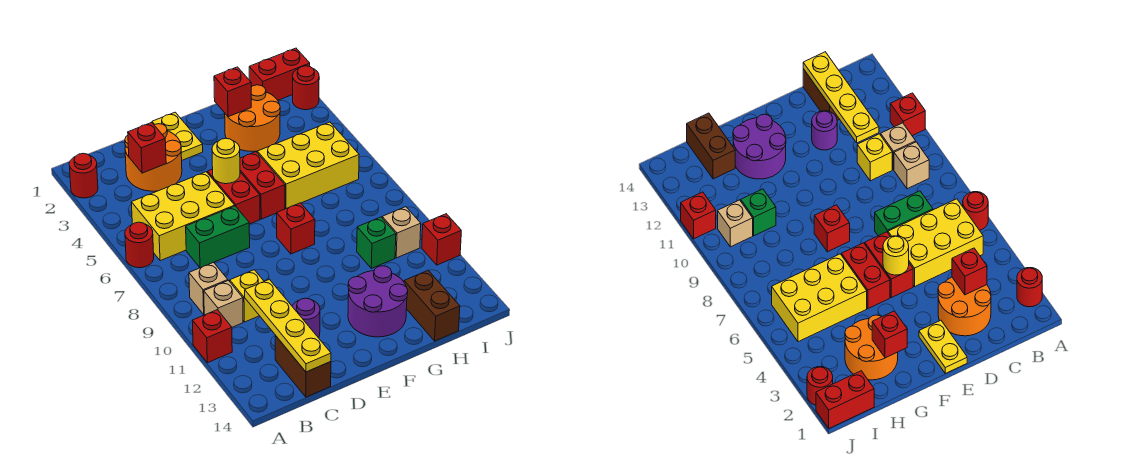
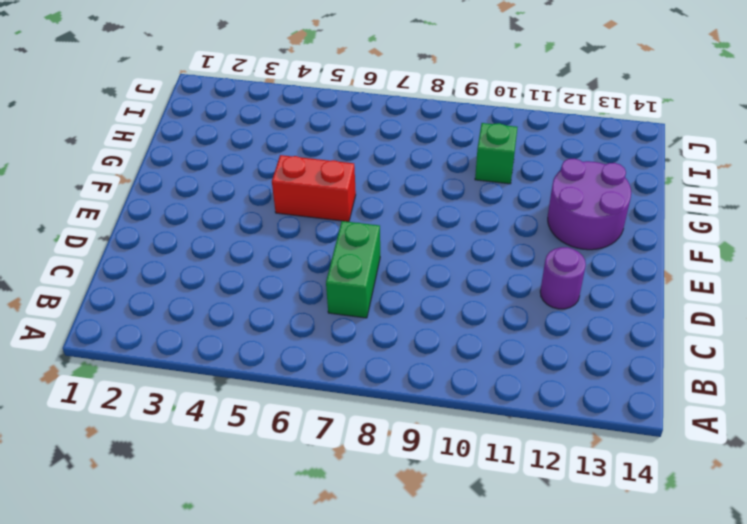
none -> red round brick A2 level 1
none -> red round brick A6 level 1
none -> red brick A11 level 1

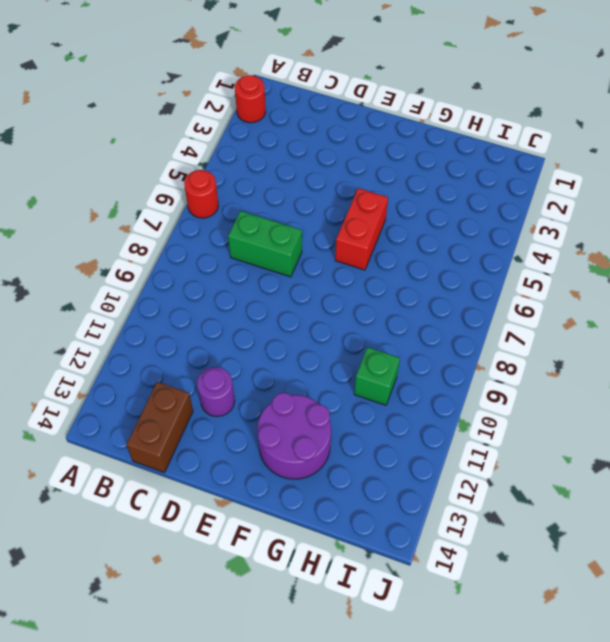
none -> red brick A11 level 1
none -> yellow brick B5:D6 level 1
none -> tan brick B9 level 1

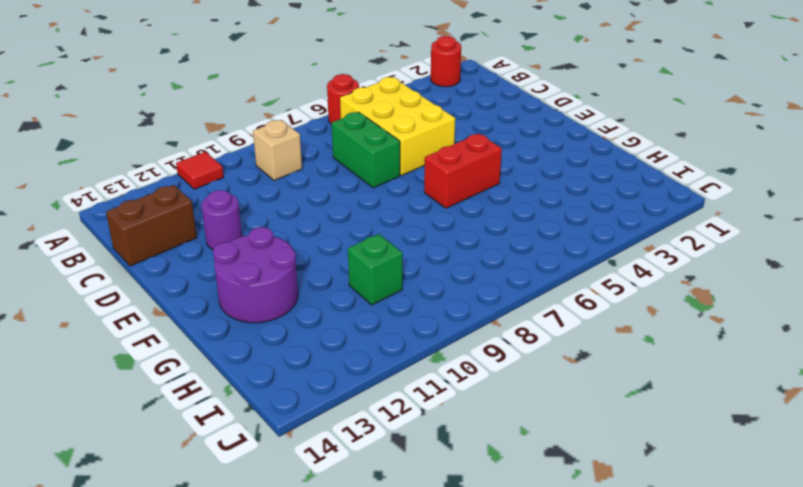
red tile A11 level 1 -> red brick A11 level 1
none -> tan brick B10 level 1
none -> orange round brick C2:D3 level 1
none -> yellow brick C10 level 1

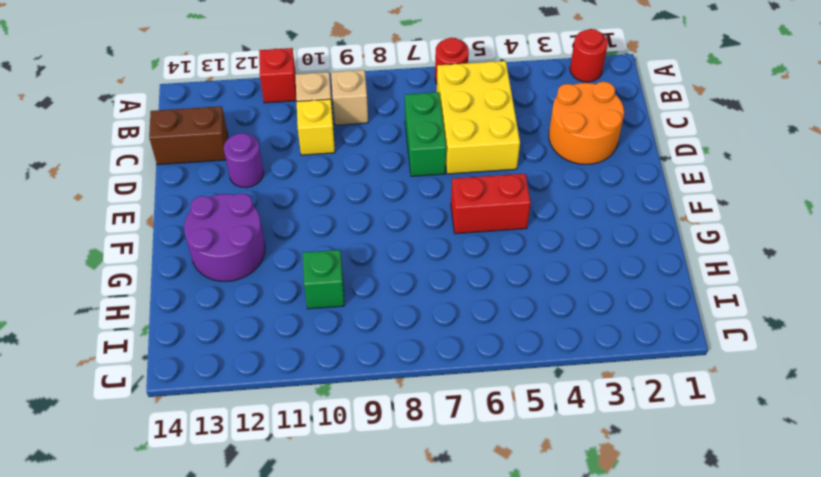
none -> yellow plate E1:E2 level 1
none -> red brick E5:E6 level 1
none -> red brick F8 level 1

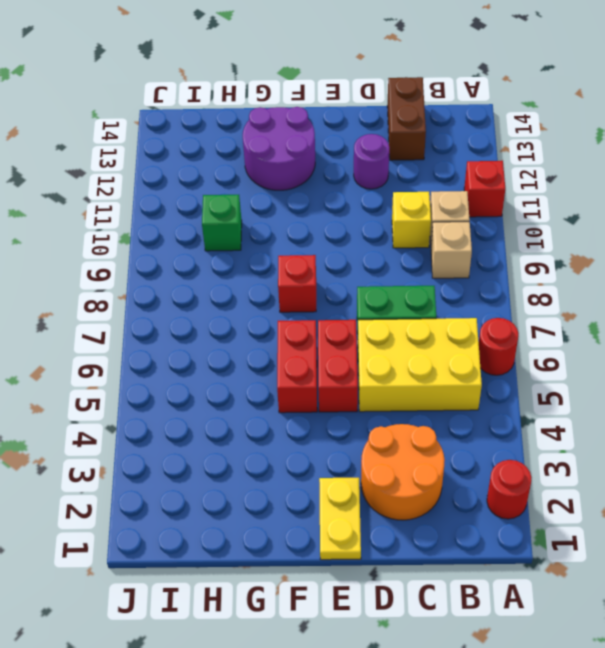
none -> orange round brick G2:H3 level 1
none -> yellow brick G5:I6 level 1
none -> brown brick H13:H14 level 1

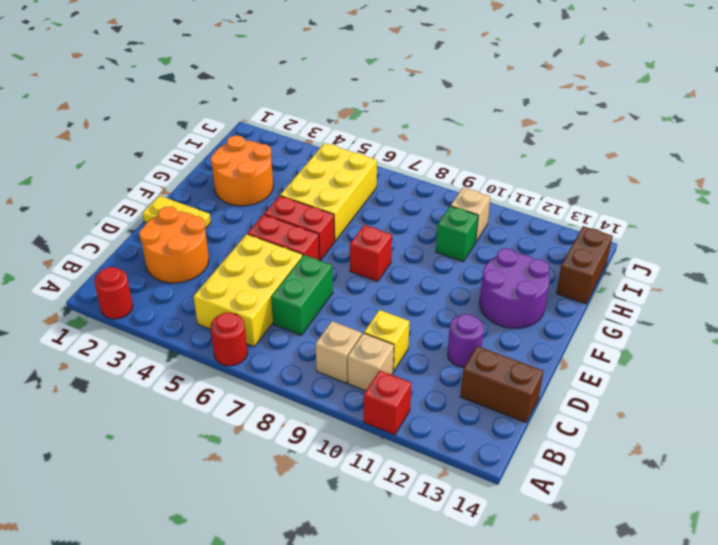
brown brick H14:I14 level 1 -> brown brick H13:H14 level 1
none -> red brick I1:J1 level 1
none -> red round brick J2 level 1
none -> red brick J11 level 1

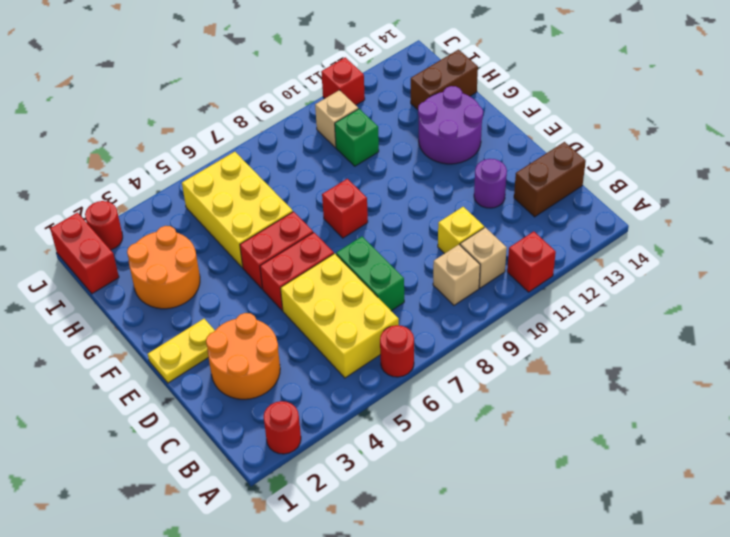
none -> red brick C3 level 2
none -> yellow plate C11:C14 level 2
none -> yellow round brick E5 level 2

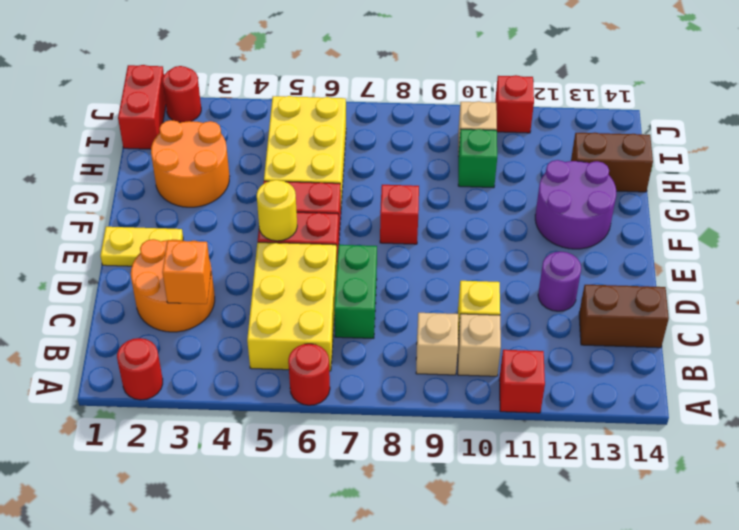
orange brick C3 level 2 -> red brick C3 level 2
none -> yellow plate C11:C14 level 2
none -> red brick G2 level 2

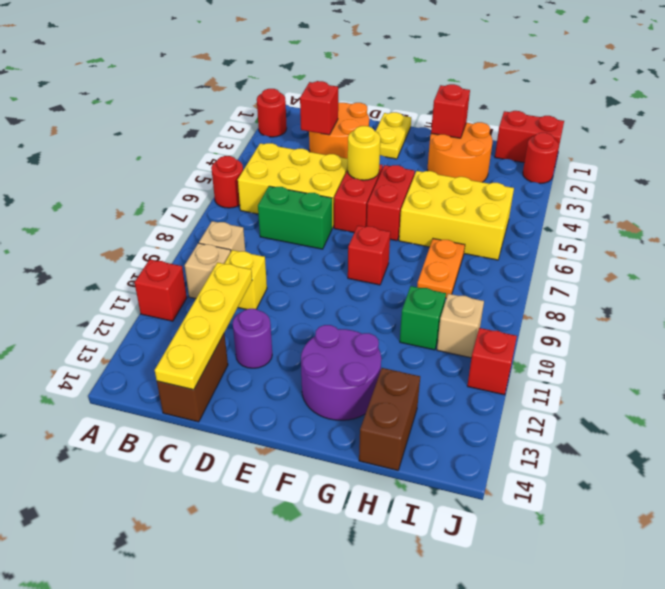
orange plate H7:H8 level 1 -> none

